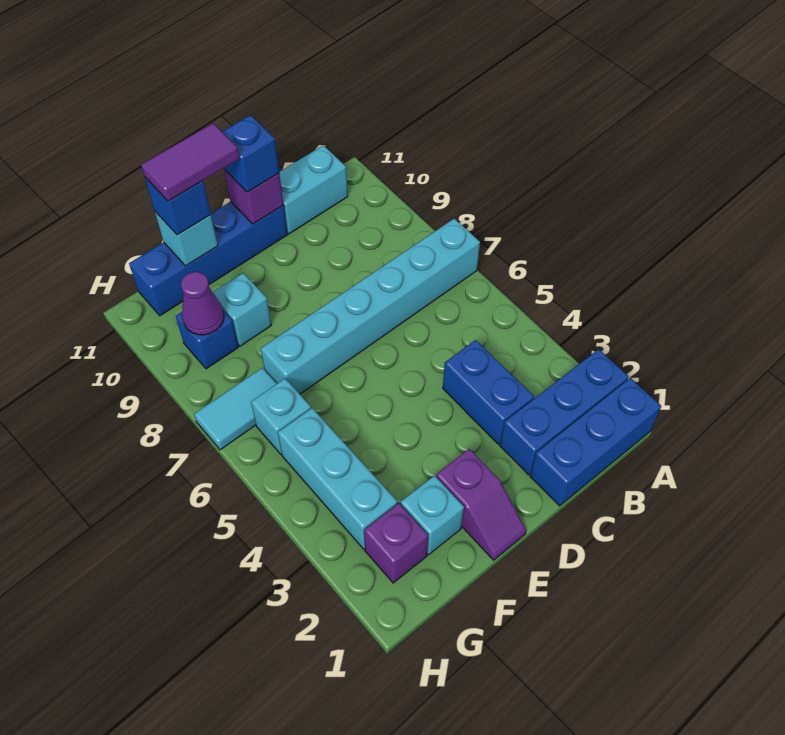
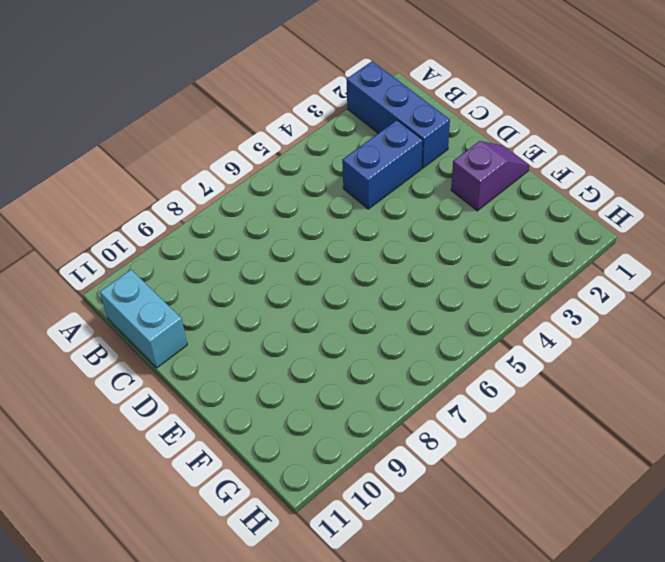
none -> blue brick A1:C1 level 1
none -> cyan brick A7:F7 level 1
none -> blue brick D11:G11 level 1

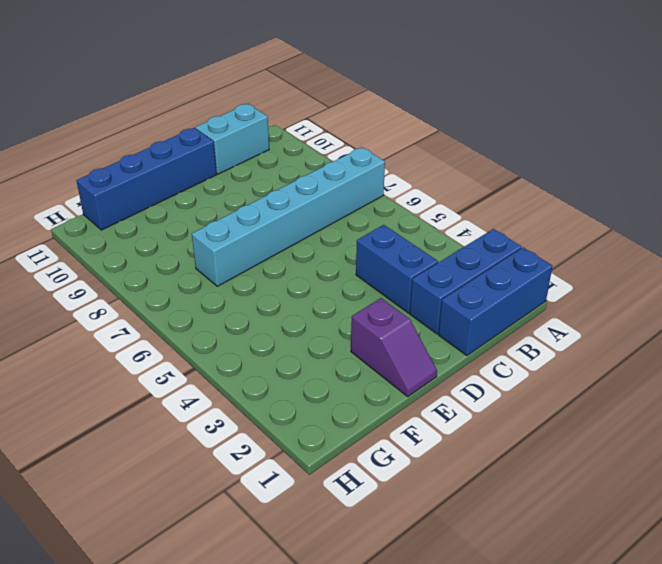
none -> cyan brick F2 level 1
none -> cyan brick F9 level 1
none -> purple brick G2 level 1

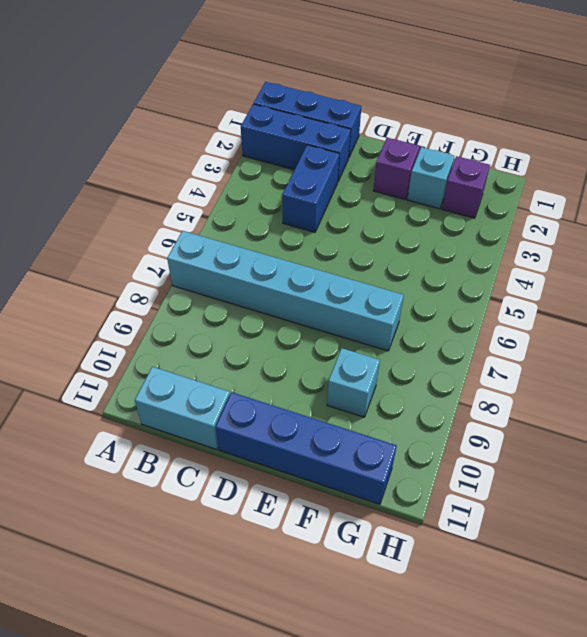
none -> cyan brick G3:G5 level 1
none -> cyan brick G6 level 1
none -> cyan tile G7:H7 level 1

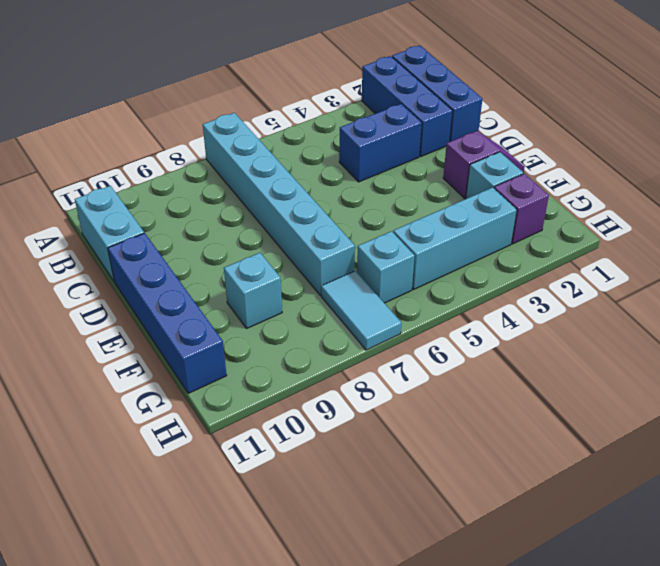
none -> blue brick G9 level 1
none -> purple brick D11 level 2
none -> cyan brick F11 level 2

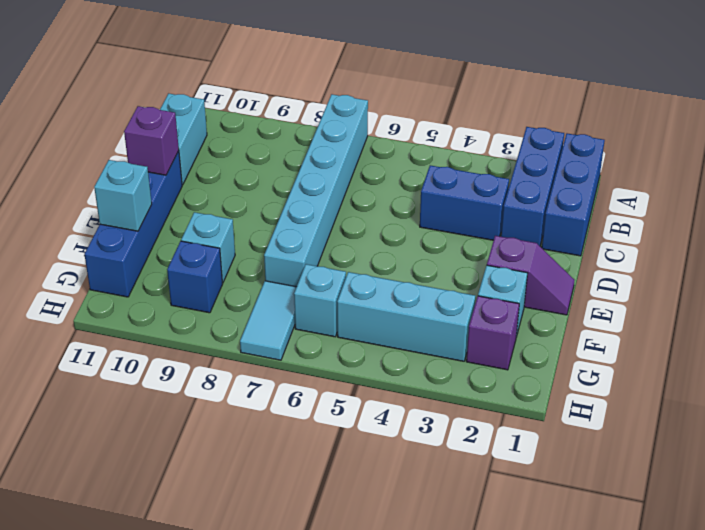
none -> purple cone G9 level 2
none -> blue brick D11 level 3
none -> blue brick F11 level 3

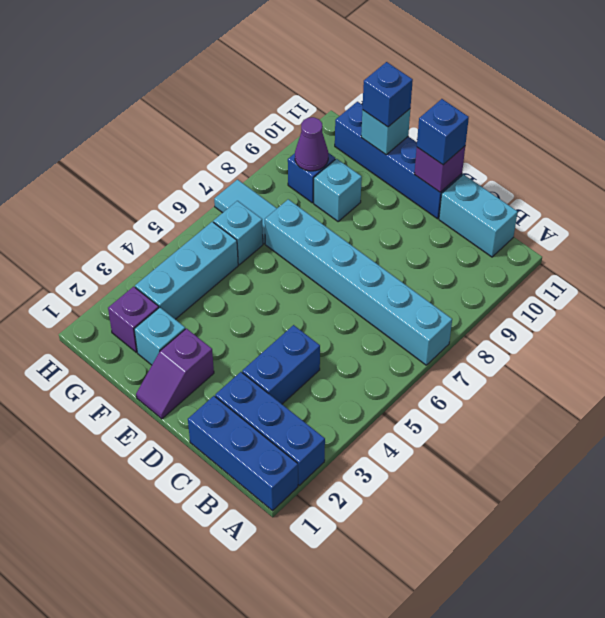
none -> purple tile E11:F11 level 4

